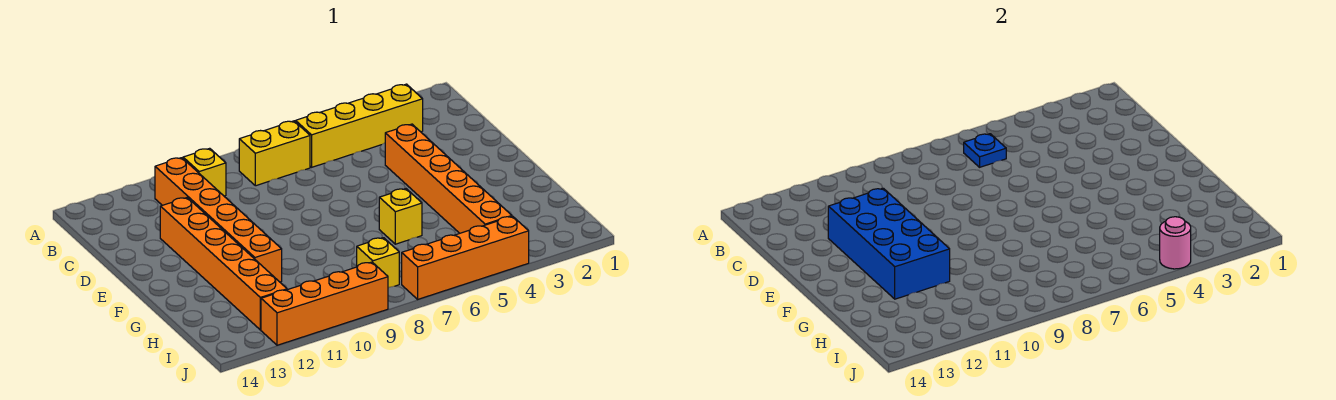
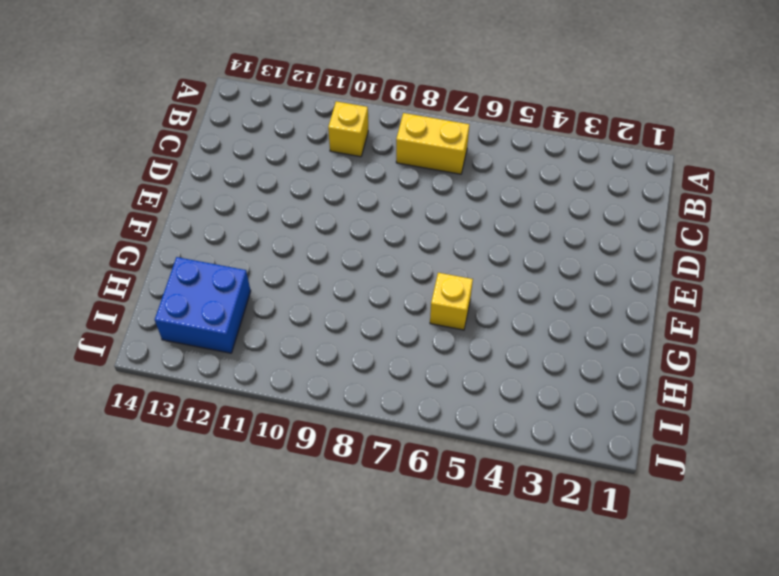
blue brick H12:I13 level 1 -> orange brick D12:I12 level 1
none -> yellow brick B3:B6 level 1
none -> orange brick B11:G11 level 1
none -> orange brick D4:I4 level 1

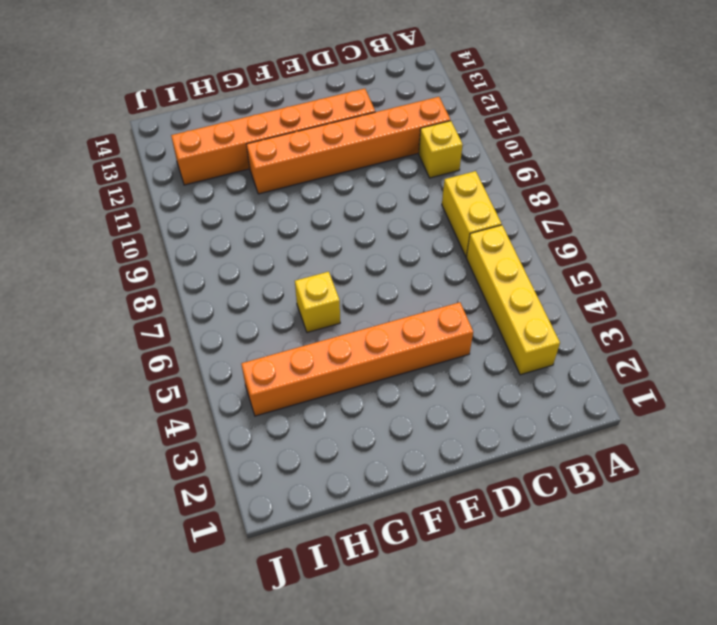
none -> yellow brick I8 level 1
none -> orange brick J4:J7 level 1
none -> orange brick J9:J12 level 1

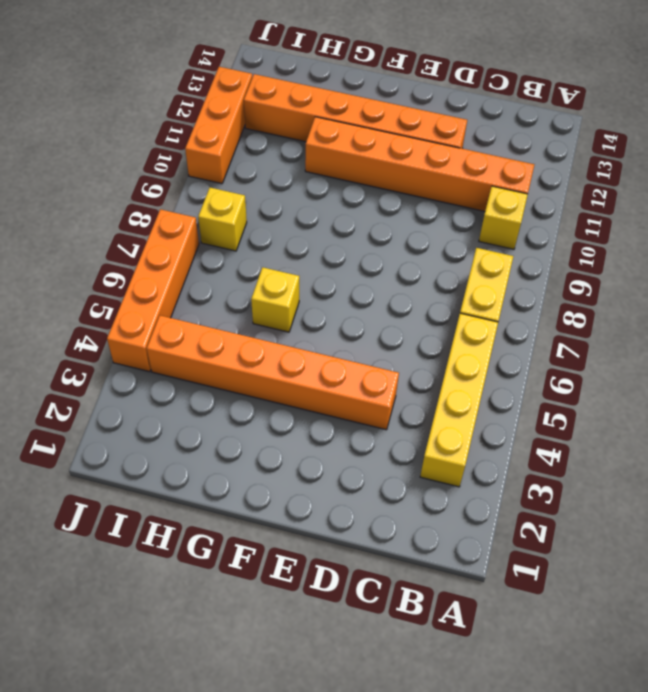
orange brick J10:J12 level 1 -> orange brick J9:J12 level 1
none -> blue plate B6 level 2
none -> blue brick D11:G12 level 2
none -> pink round brick J4 level 2

